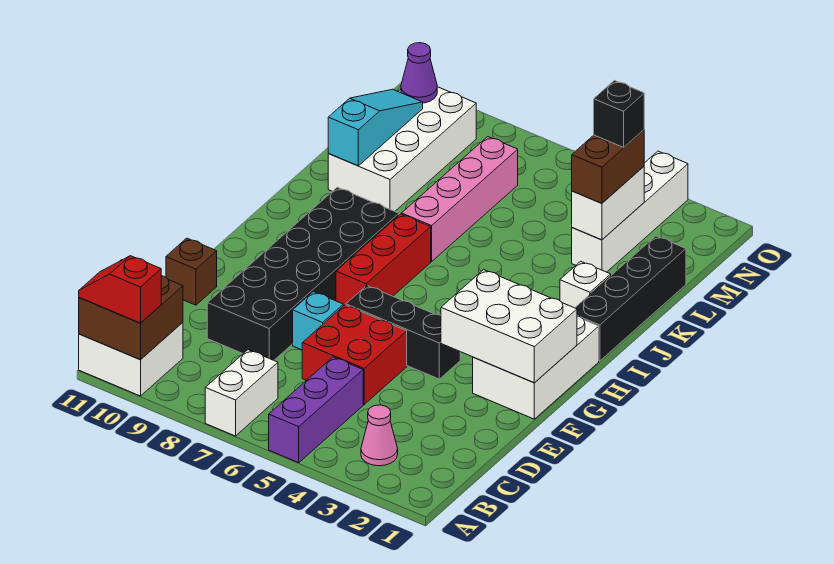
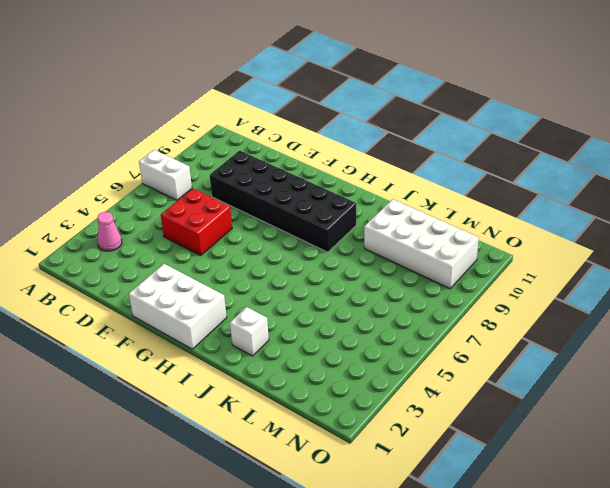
none -> purple brick A5:C5 level 1
none -> white brick A10:B11 level 1
none -> cyan brick E7 level 1

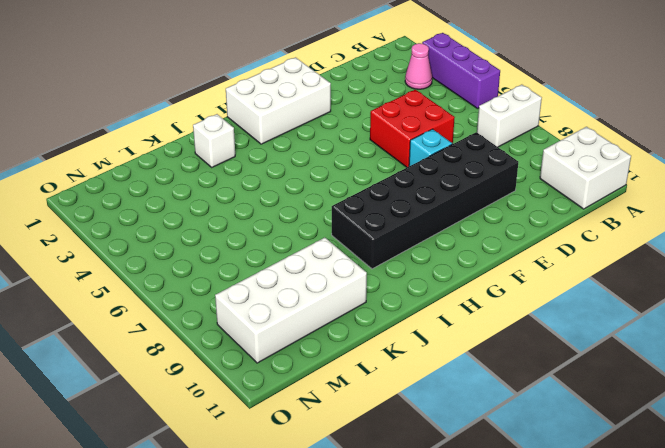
purple brick A3:A5 level 1 -> purple brick A5:C5 level 1
none -> brown brick E11 level 1
none -> black brick F4:F6 level 1
none -> red brick G7:I7 level 1

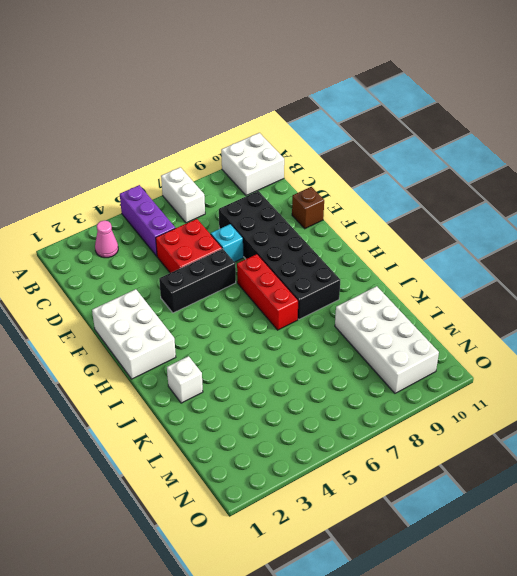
none -> black brick I1:L1 level 1
none -> pink brick J7:M7 level 1
none -> white brick L3:O3 level 1

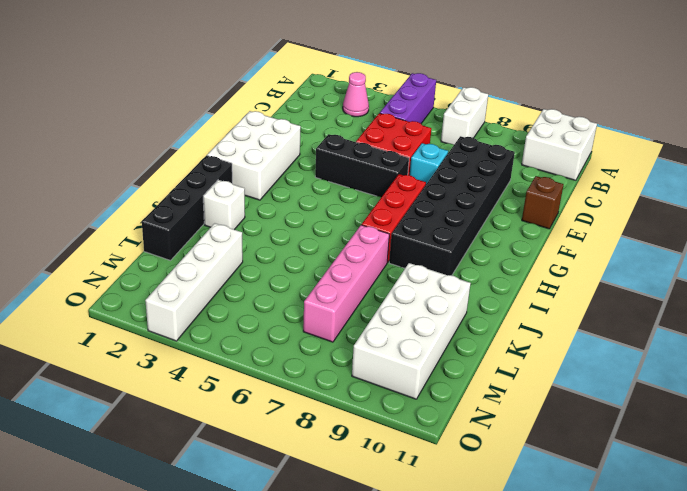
none -> brown brick A10:B11 level 2
none -> white brick F1:G3 level 2
none -> cyan slope K10:M10 level 2 top K

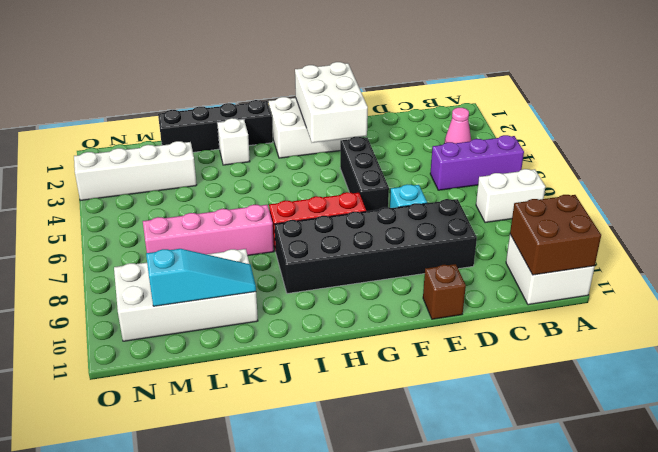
cyan slope K10:M10 level 2 top M -> cyan slope K10:M10 level 2 top K
none -> red brick D5:E6 level 1
none -> white brick L3:M3 level 2
none -> purple cone N10 level 2

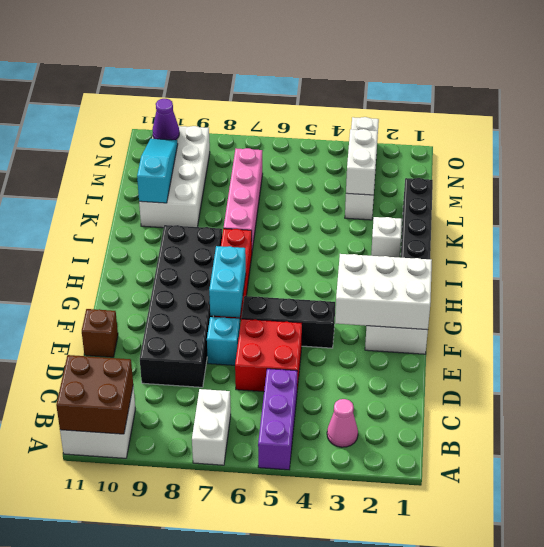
cyan brick F7:G7 level 2 -> none
none -> red slope A10:A11 level 3 top 10
none -> brown brick L3:M3 level 3
none -> black brick M3 level 4

